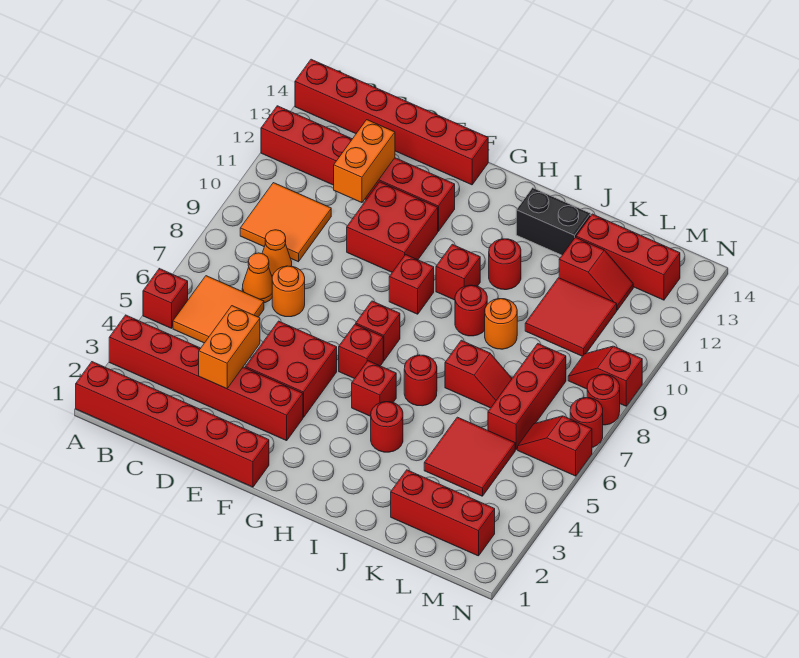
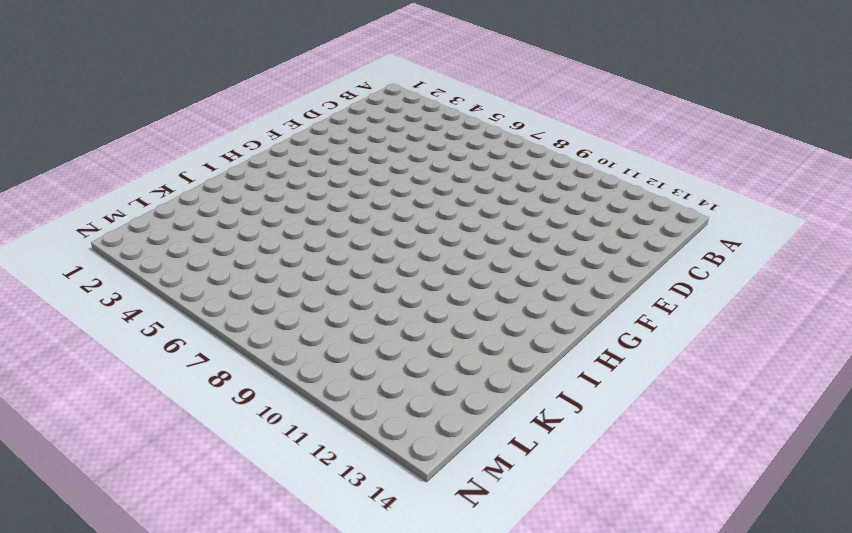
none -> red brick A1:F1 level 1
none -> red brick A3:F3 level 1
none -> red brick A5 level 1
none -> red brick A12:F12 level 1

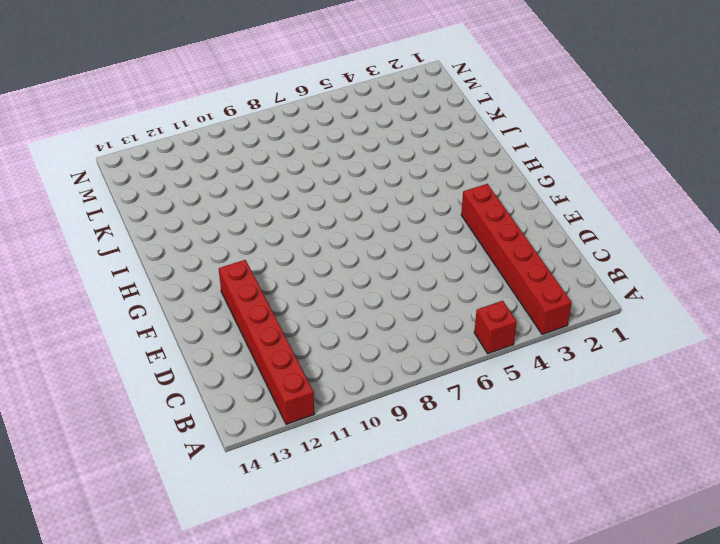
none -> red brick A1:F1 level 1
none -> red brick A14:F14 level 1
none -> orange tile B5:C6 level 1
none -> orange tile B9:C10 level 1

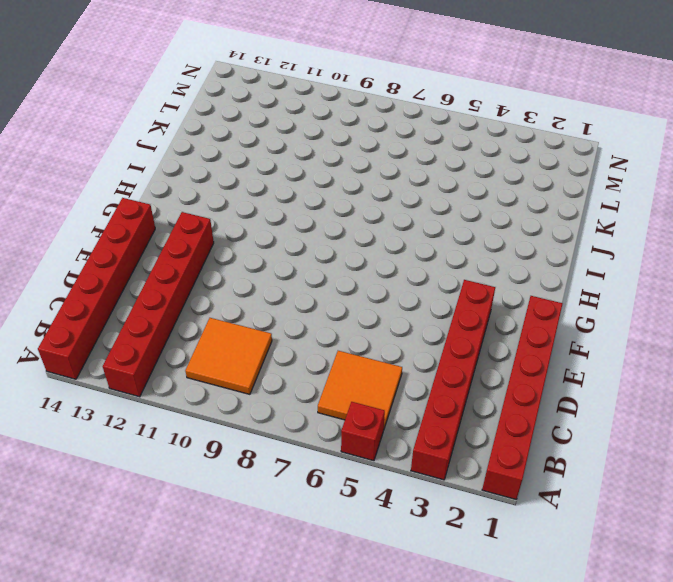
none -> orange cone C7 level 1
none -> orange cone C8 level 1
none -> orange round brick D7 level 1
none -> red brick E4:F5 level 1

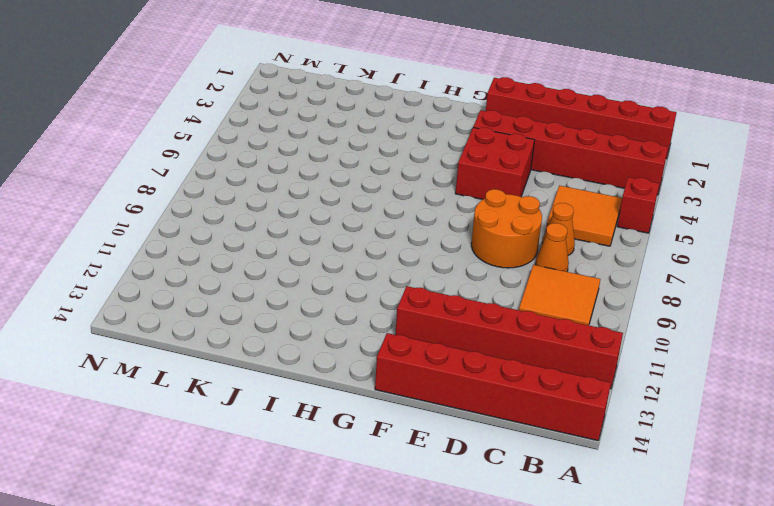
orange round brick D7:E8 level 1 -> orange round brick D7 level 1
none -> red brick E10:F11 level 1
none -> red brick G6 level 1
none -> red brick G7 level 1
none -> red brick G9 level 1

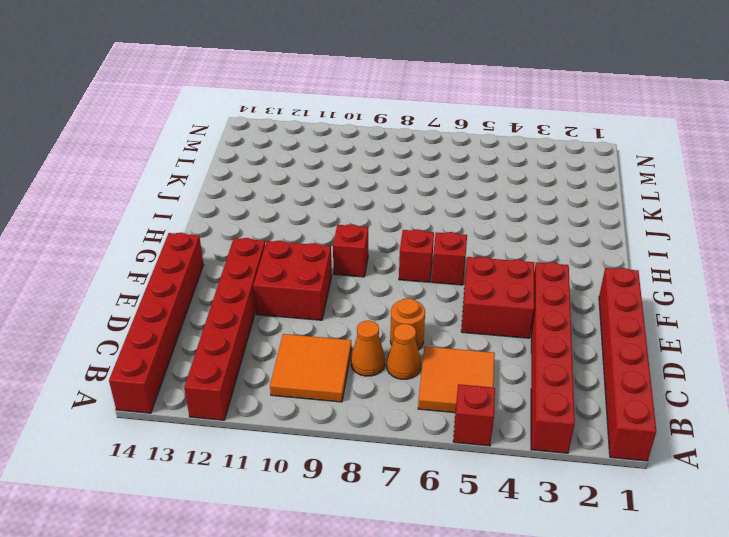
none -> red brick H5 level 1
none -> red brick H10 level 1
none -> red round brick I4 level 1
none -> red round brick I6 level 1

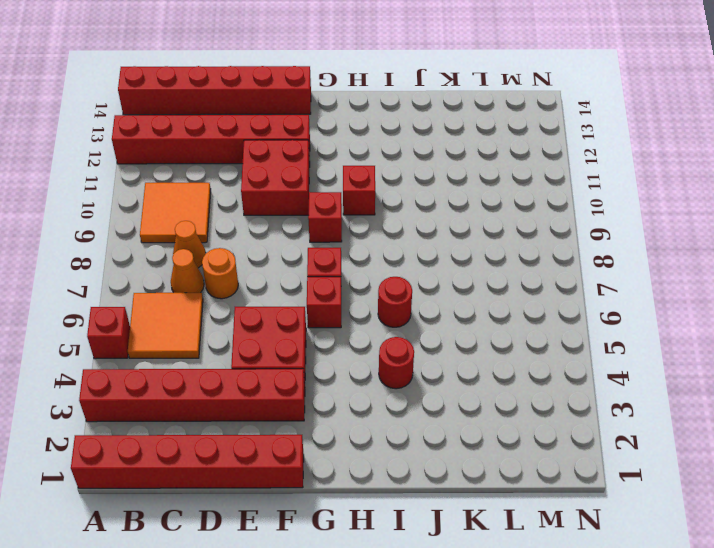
none -> red brick H5 level 1
none -> red round brick I9 level 1
none -> red round brick I11 level 1
none -> black brick I13:J13 level 1

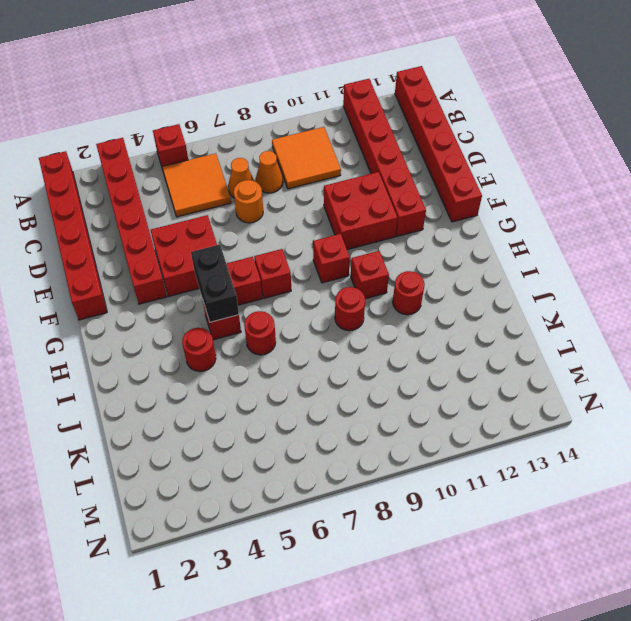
black brick G5:H5 level 2 -> black brick I13:J13 level 1
none -> red slope J7:K7 level 1 top J
none -> orange round brick J9 level 1
none -> red brick K2:M2 level 1
none -> red tile K4:L5 level 1

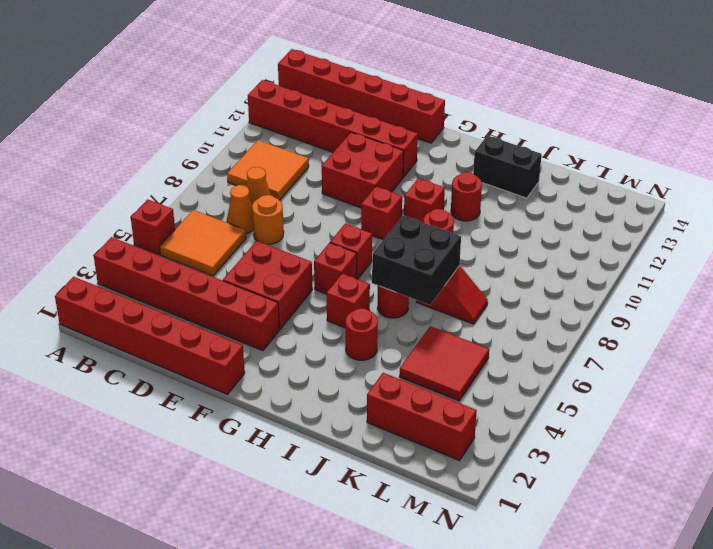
black brick I6:J7 level 2 -> none
none -> orange round brick J9 level 1
none -> red tile K10:L11 level 1
none -> red slope K12:L12 level 1 top K
none -> red brick K13:M13 level 1

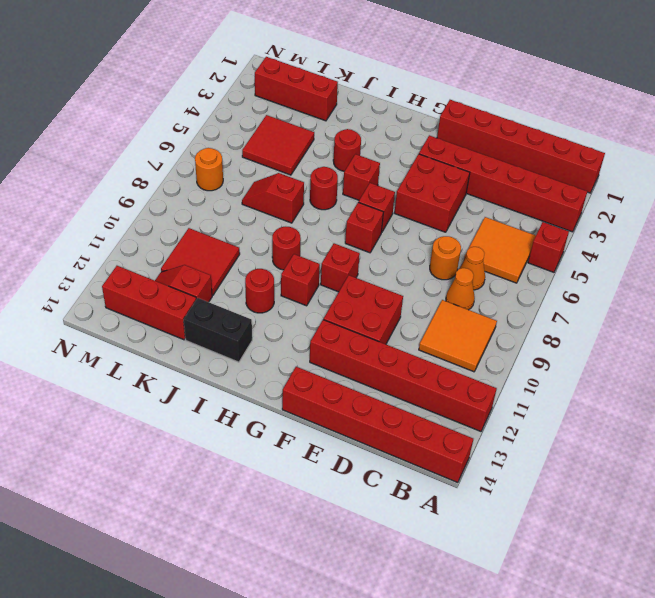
orange round brick M7 level 1 -> orange round brick J9 level 1
none -> red brick L6:L8 level 1
none -> red slope M6:N6 level 1 top N
none -> red slope M9:N9 level 1 top N
none -> red round brick N7 level 1

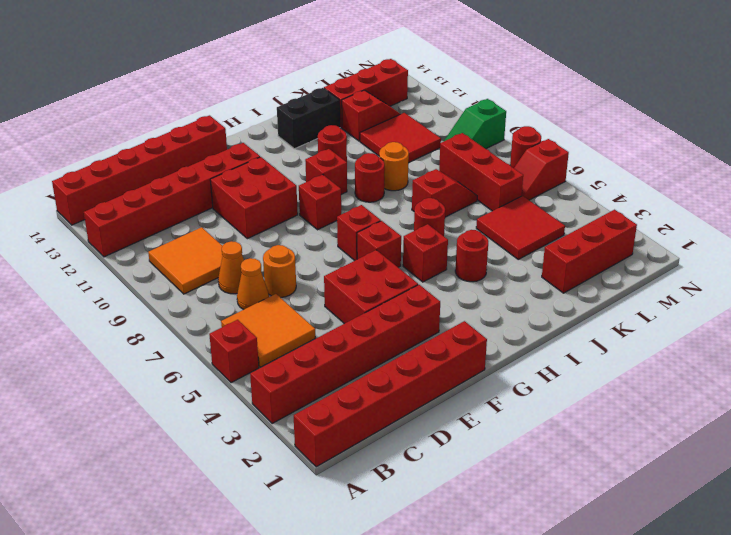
green slope M9:N9 level 1 top N -> red slope M9:N9 level 1 top N
none -> red round brick N8 level 1
none -> orange brick D3:D4 level 2
none -> orange brick D11:D12 level 2

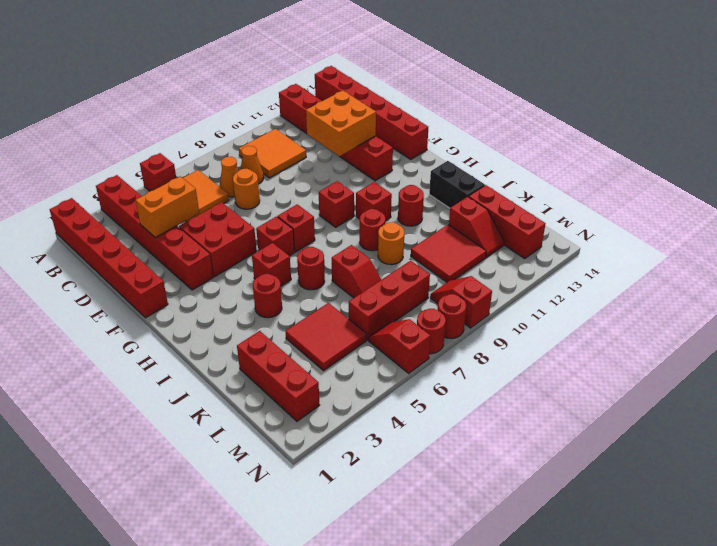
orange brick D11:E12 level 2 -> orange brick D11:D12 level 2
none -> red brick E10:F11 level 1

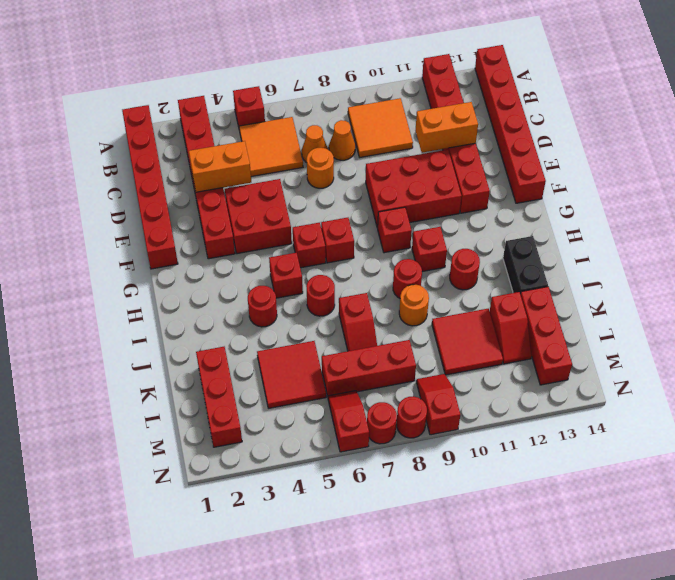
red brick E9:F11 level 1 -> red brick E10:F11 level 1

